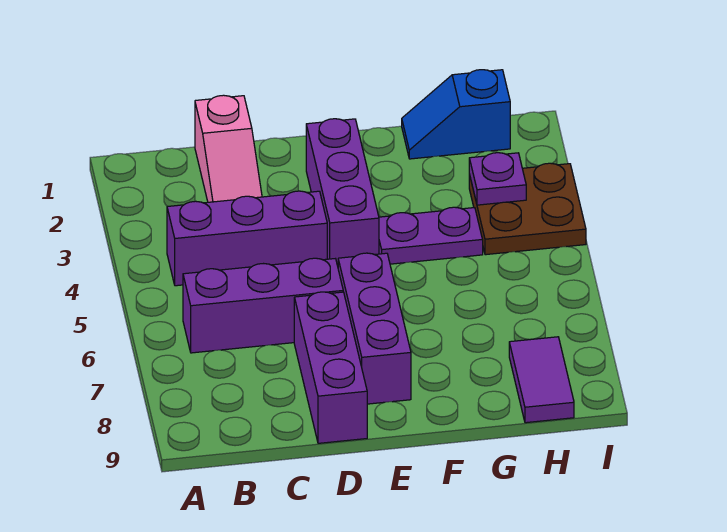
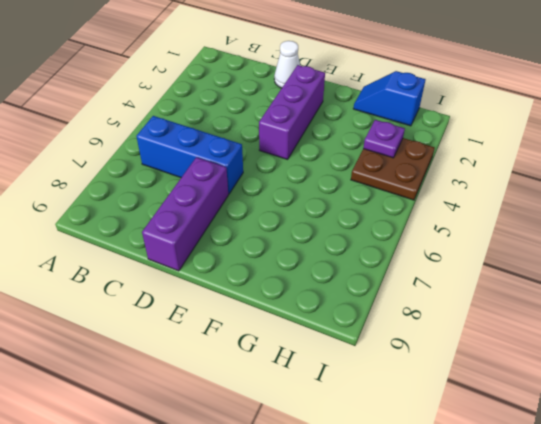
blue brick B6:D6 level 1 -> purple brick B6:D6 level 1
white cone D1 level 1 -> none
none -> purple brick B4:D4 level 1
none -> pink slope C1:C3 level 1 top 1

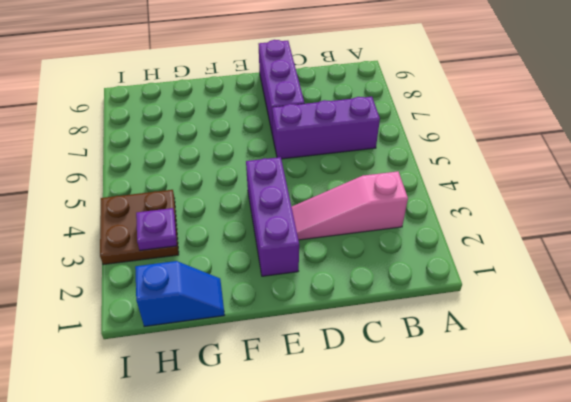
pink slope B3:D3 level 1 top B -> pink slope C1:C3 level 1 top 1
none -> purple brick B4:D4 level 1
none -> purple brick E6:E8 level 1

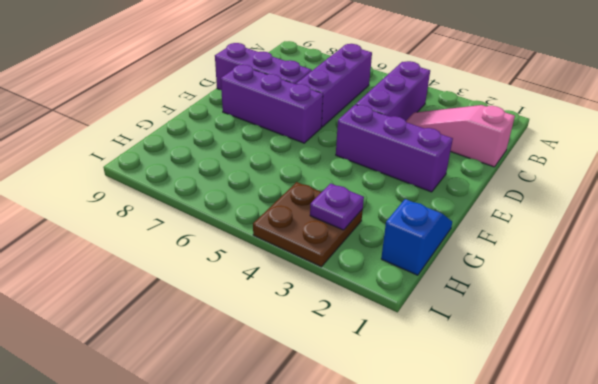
none -> purple plate F4:G4 level 1
none -> purple tile H8:H9 level 1

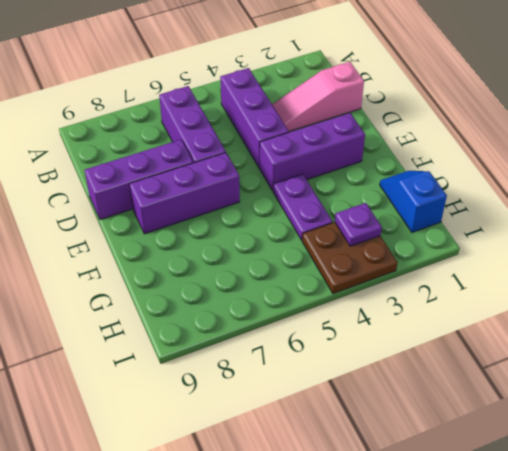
none -> purple tile H8:H9 level 1

